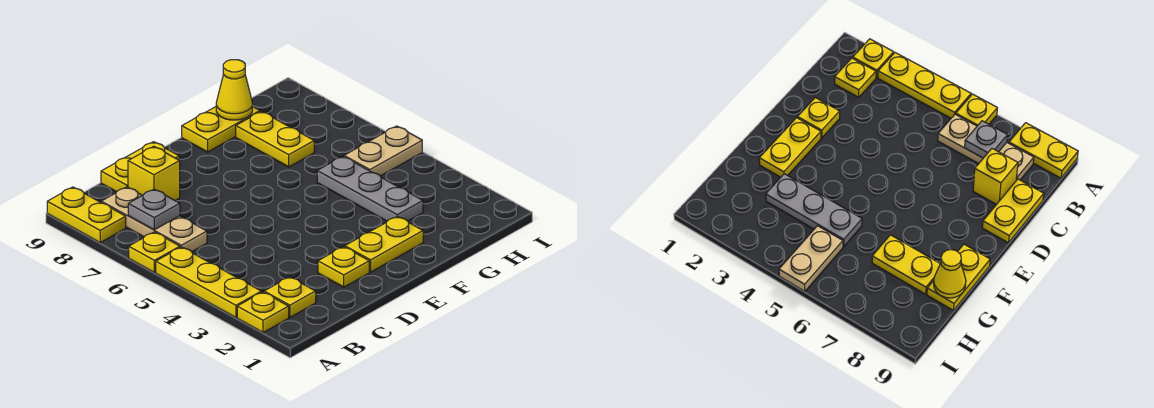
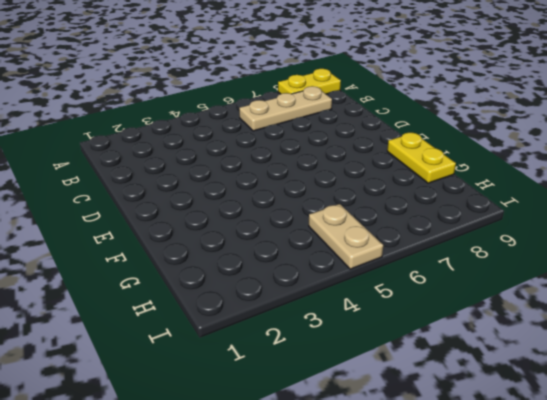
none -> yellow plate A2 level 1
none -> yellow plate A3:A5 level 1
none -> yellow plate A6 level 1

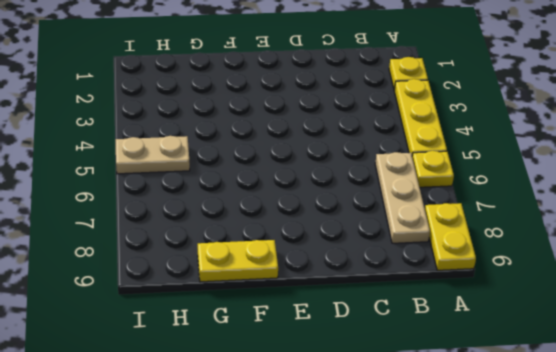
none -> yellow plate B2 level 1
none -> yellow brick C8 level 1
none -> yellow plate C9:D9 level 1

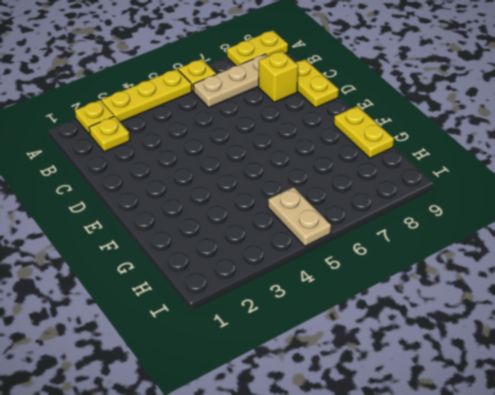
none -> yellow plate D2 level 1
none -> yellow plate E2:F2 level 1
none -> grey plate G3:G5 level 1

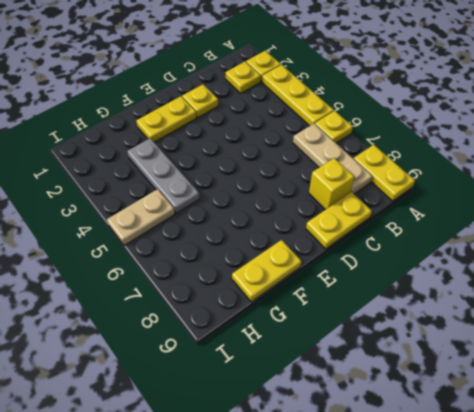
none -> yellow plate G7:G8 level 1
none -> grey plate B7 level 2
none -> yellow cone G9 level 2

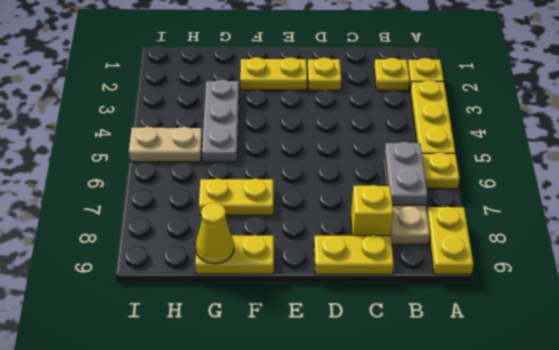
grey plate B6:B7 level 2 -> grey plate B7 level 2
yellow plate F7:G7 level 1 -> yellow plate G7:G8 level 1

